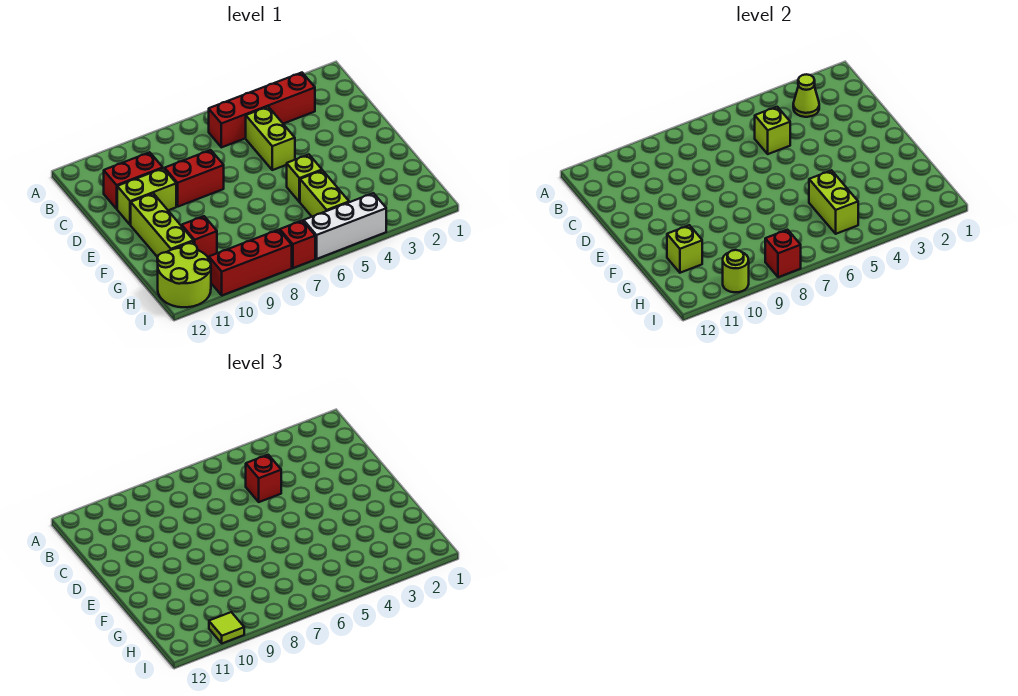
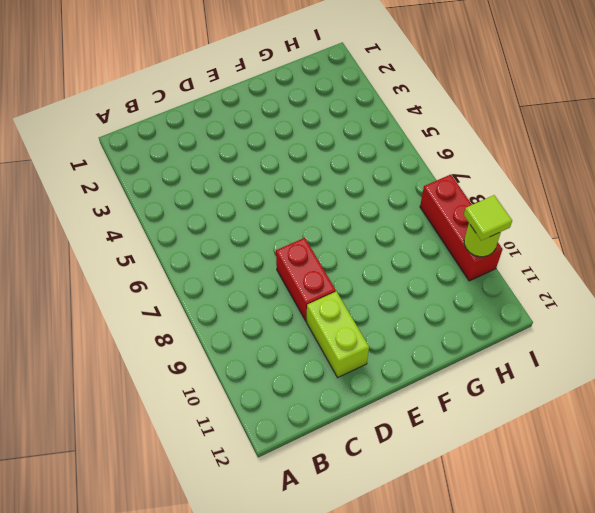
none -> red brick B3:B6 level 1
none -> lime brick C5:D5 level 1
none -> red brick C10:C11 level 1

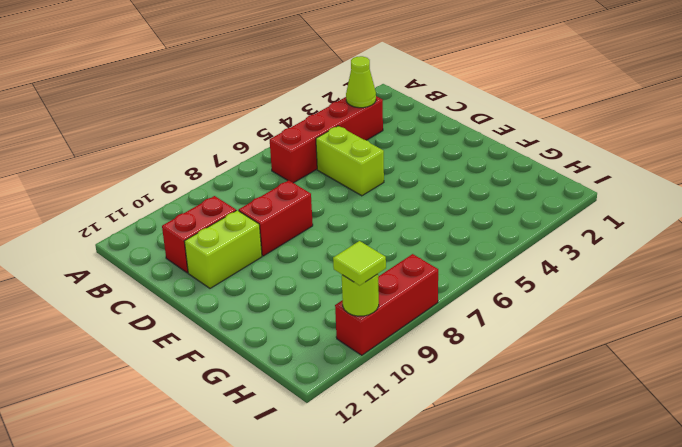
none -> lime brick E11:G11 level 1
none -> lime brick F5 level 1
none -> lime brick G5:H5 level 1

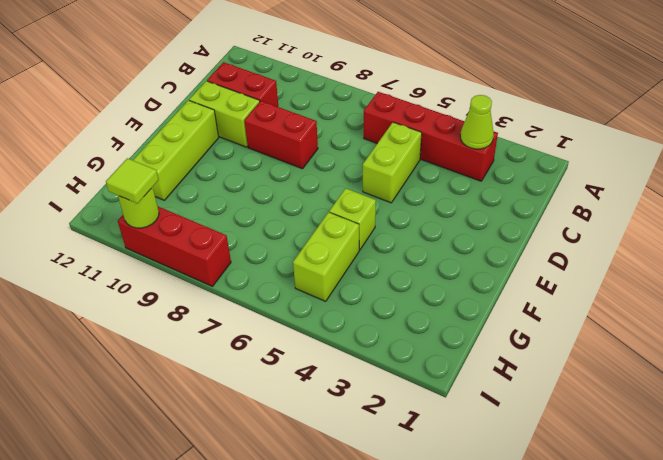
none -> red brick G10 level 1
none -> lime round brick H11:I12 level 1
none -> white brick I4:I6 level 1

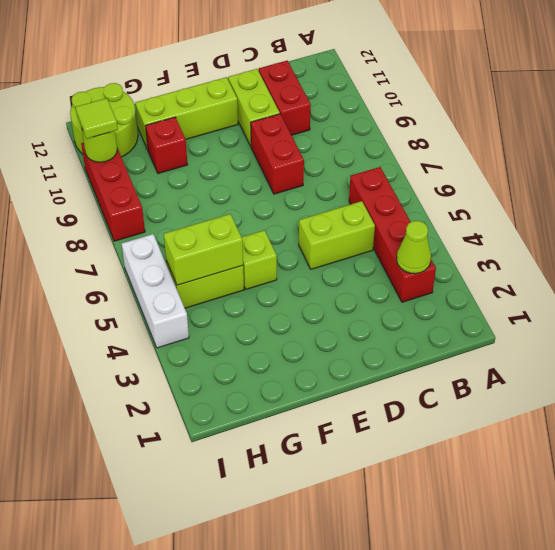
none -> red brick I7 level 1
none -> lime brick C5 level 2
none -> lime brick G11 level 2

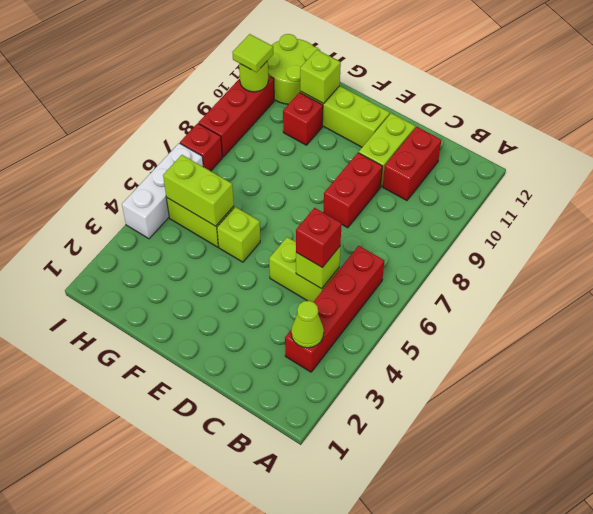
none -> red brick I8 level 2

